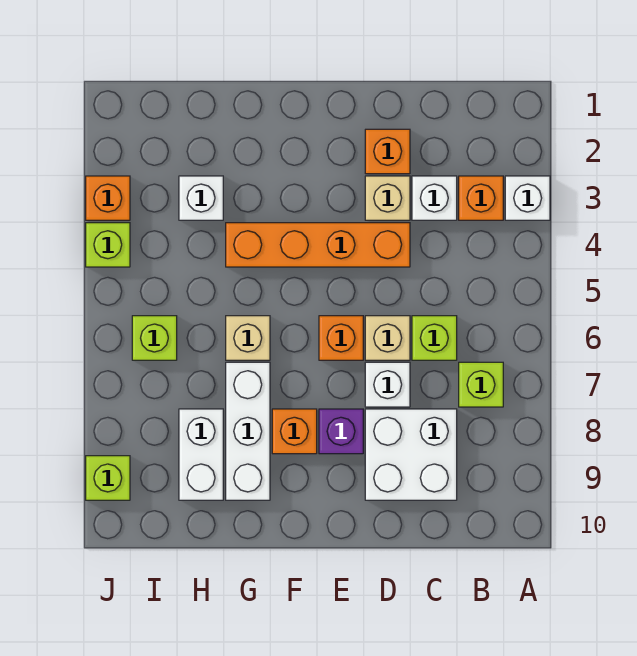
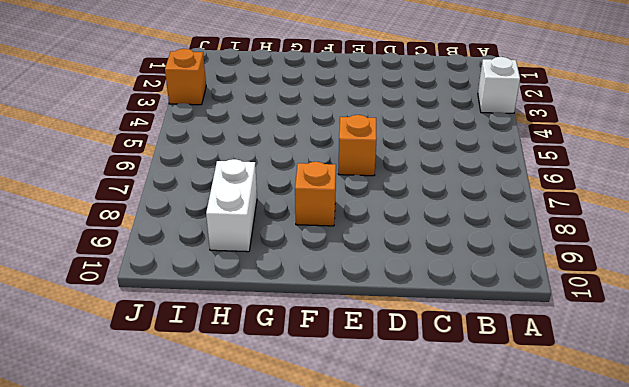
none -> orange brick B3 level 1
none -> lime brick B7 level 1
none -> white brick C3 level 1

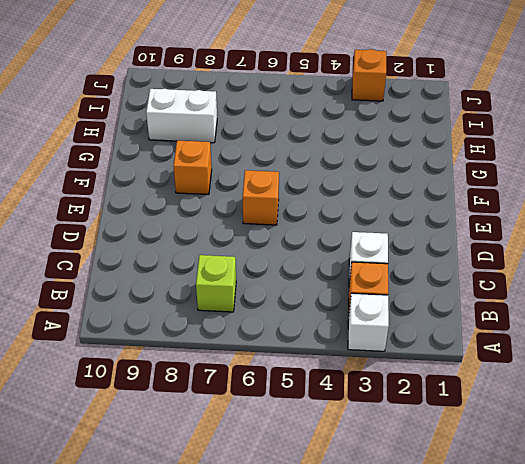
none -> lime brick C6 level 1
none -> white brick C8:D9 level 1
none -> orange brick D2 level 1

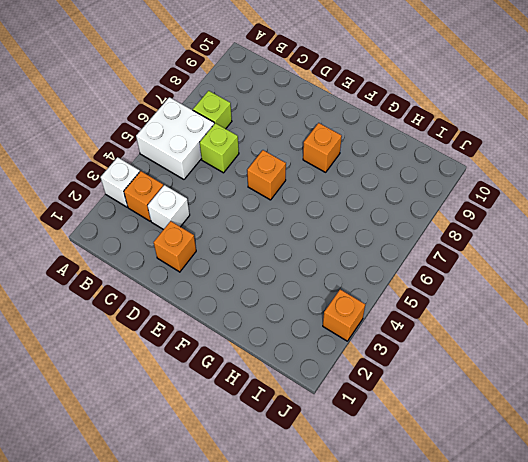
white brick A5:B6 level 1 -> white brick C8:D9 level 1
none -> tan brick D3 level 1
none -> orange brick D4:G4 level 1
none -> tan brick D6 level 1

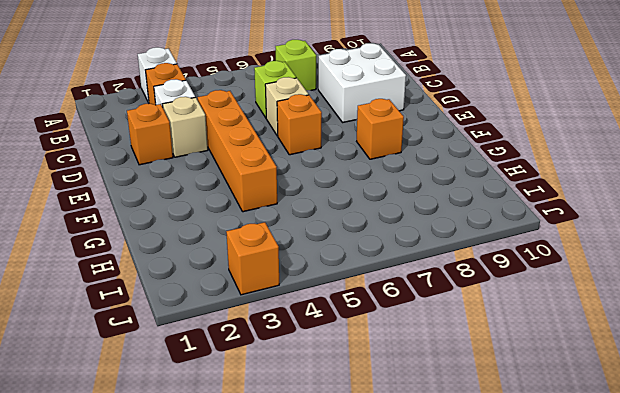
none -> white brick D7 level 1
none -> purple brick E8 level 1
none -> tan brick G6 level 1

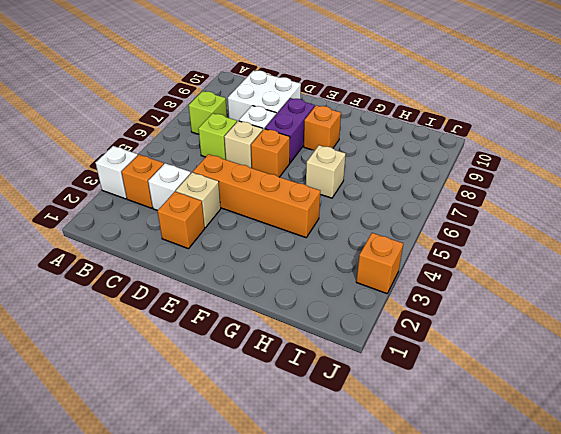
purple brick E7:E8 level 1 -> purple brick E8 level 1
none -> white brick G7:G9 level 1
none -> white brick H3 level 1
none -> white brick H8:H9 level 1

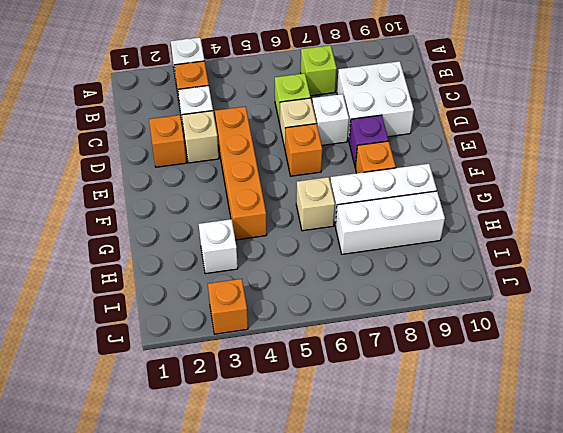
white brick H7:H9 level 1 -> white brick H8:H9 level 1
none -> lime brick I6 level 1
none -> lime brick J4 level 1
none -> lime brick J9 level 1

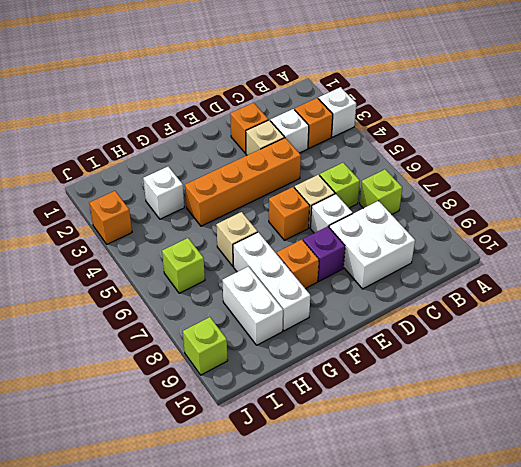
none -> lime brick J4 level 1

